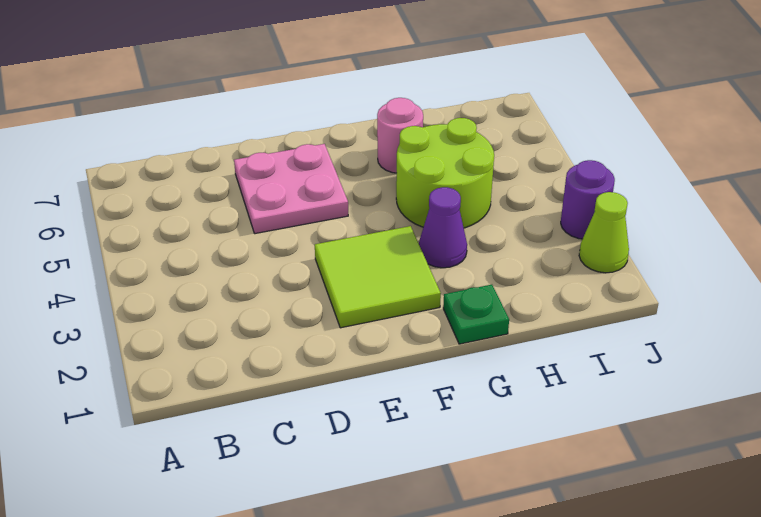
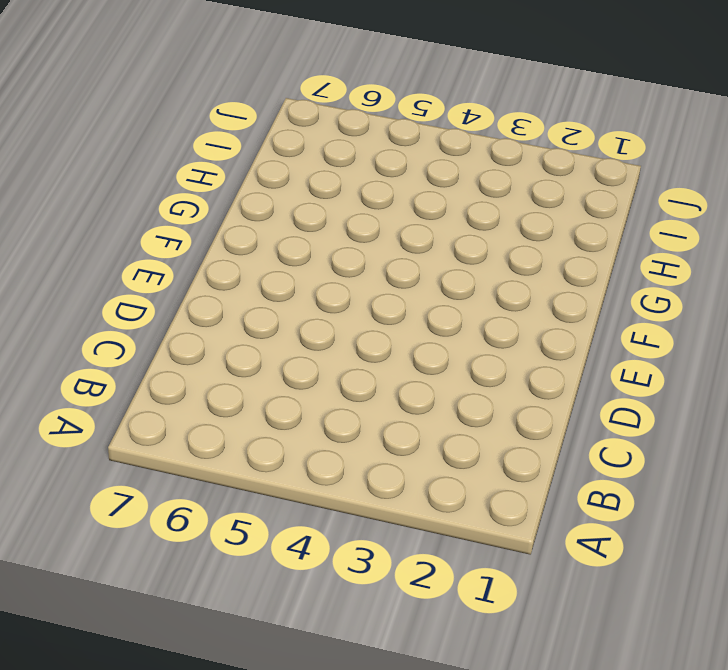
none -> pink plate D5:E6 level 1
none -> lime tile E2:F3 level 1

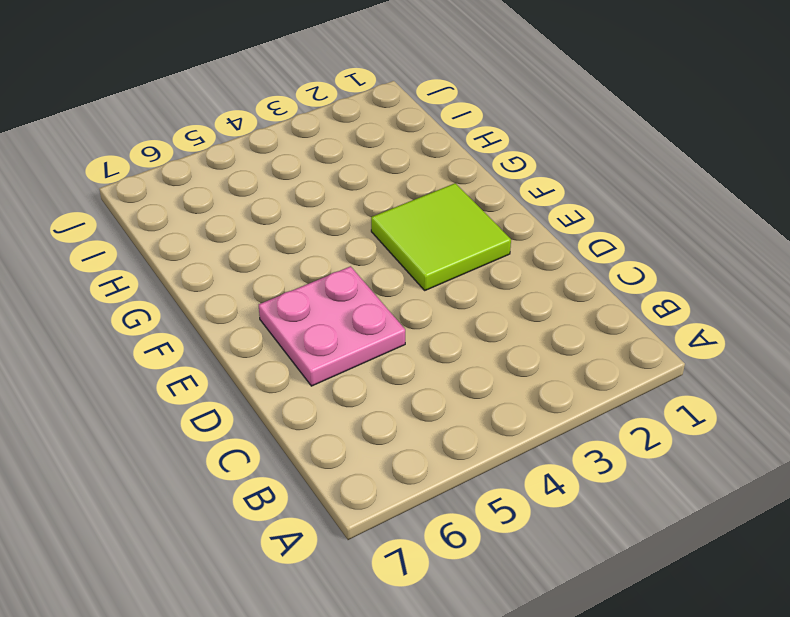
none -> green plate G1 level 1
none -> purple cone G3 level 1

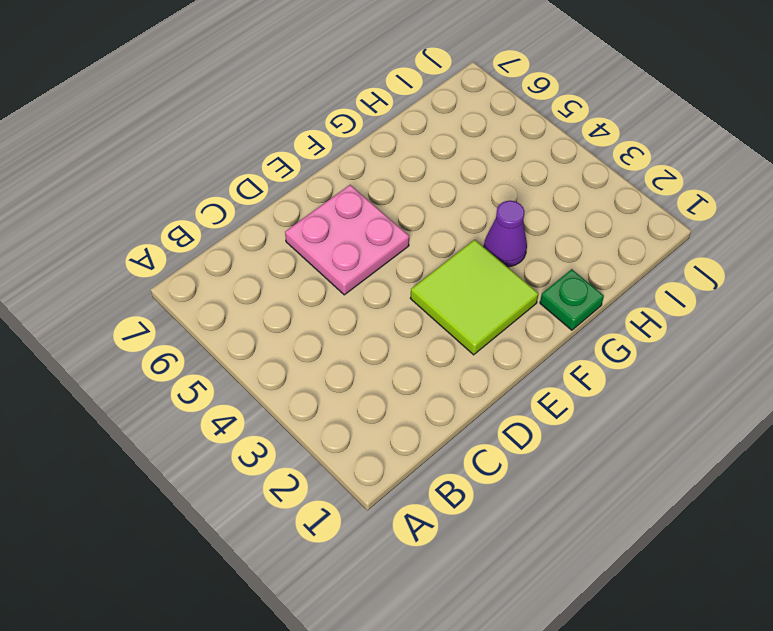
none -> lime round brick G4:H5 level 1
none -> pink round brick G6 level 1

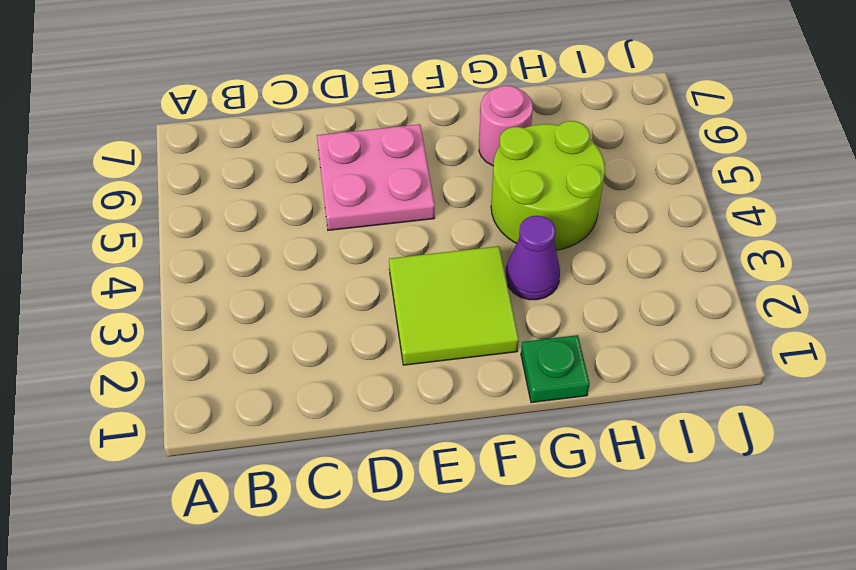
none -> lime cone J2 level 1
none -> purple round brick J3 level 1

